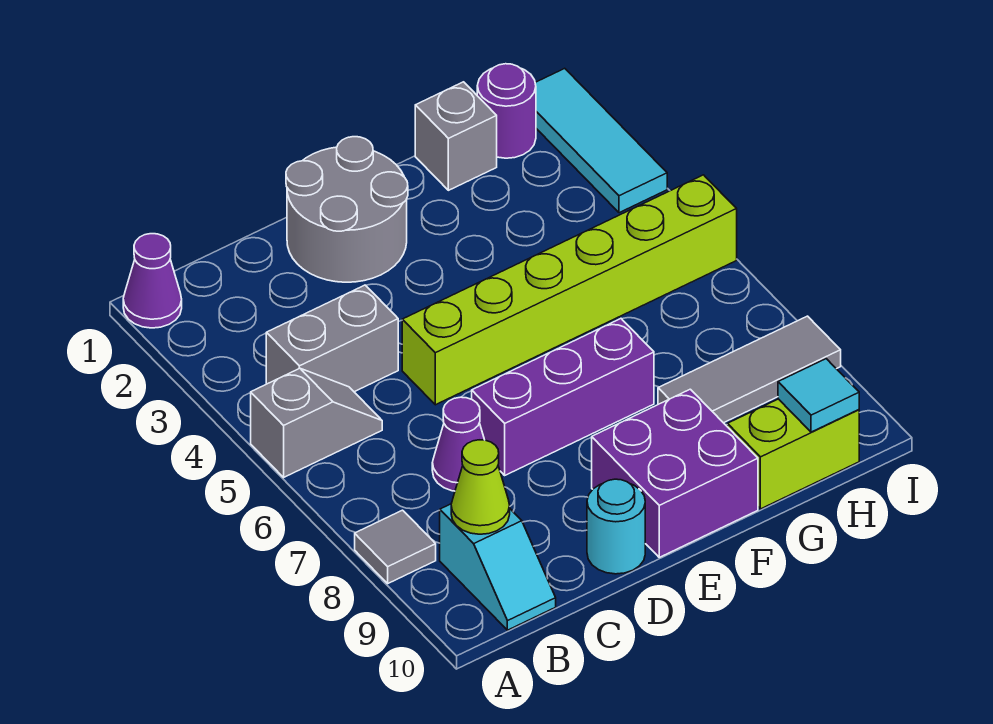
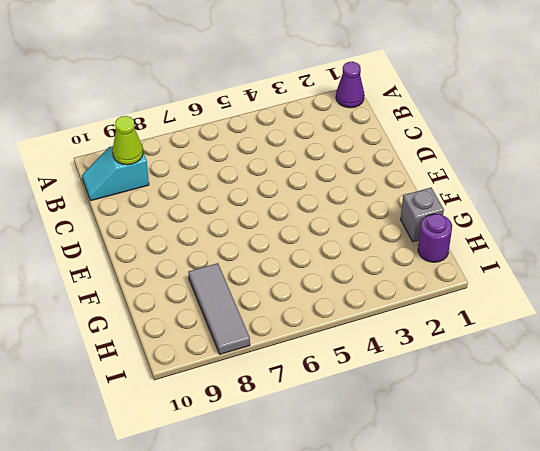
none -> grey slope A5:B5 level 1 top A
none -> grey tile A8 level 1
none -> grey brick B4:C4 level 1

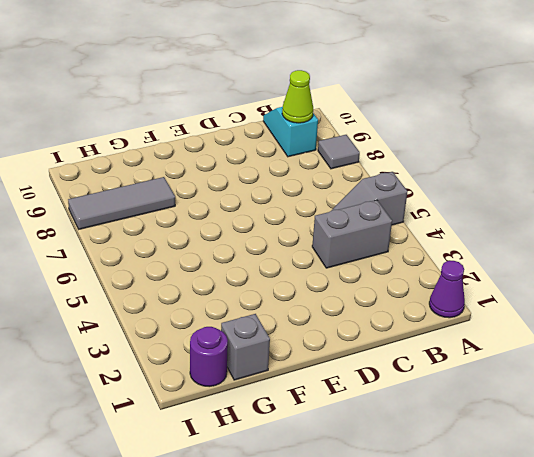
none -> purple cone C7 level 1
none -> grey round brick D1:E2 level 1
none -> lime brick D5:I5 level 1

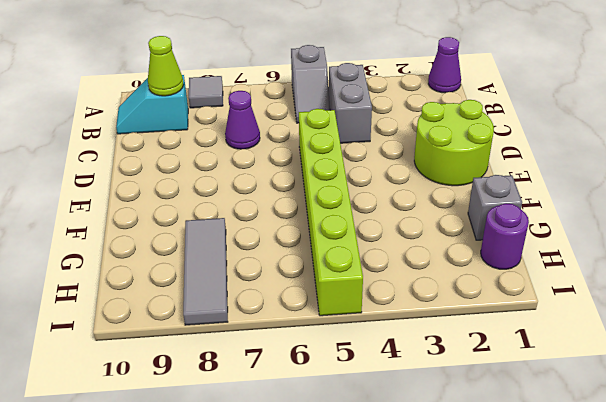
lime round brick D1:E2 level 1 -> grey round brick D1:E2 level 1
none -> purple brick D7:F7 level 1
none -> cyan round brick D10 level 1
none -> purple brick E9:F10 level 1

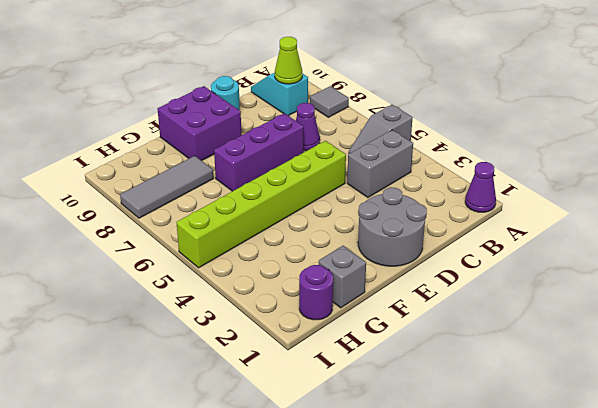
none -> lime brick G10:H10 level 1
none -> cyan tile I1:I3 level 1
none -> cyan tile H10 level 2

